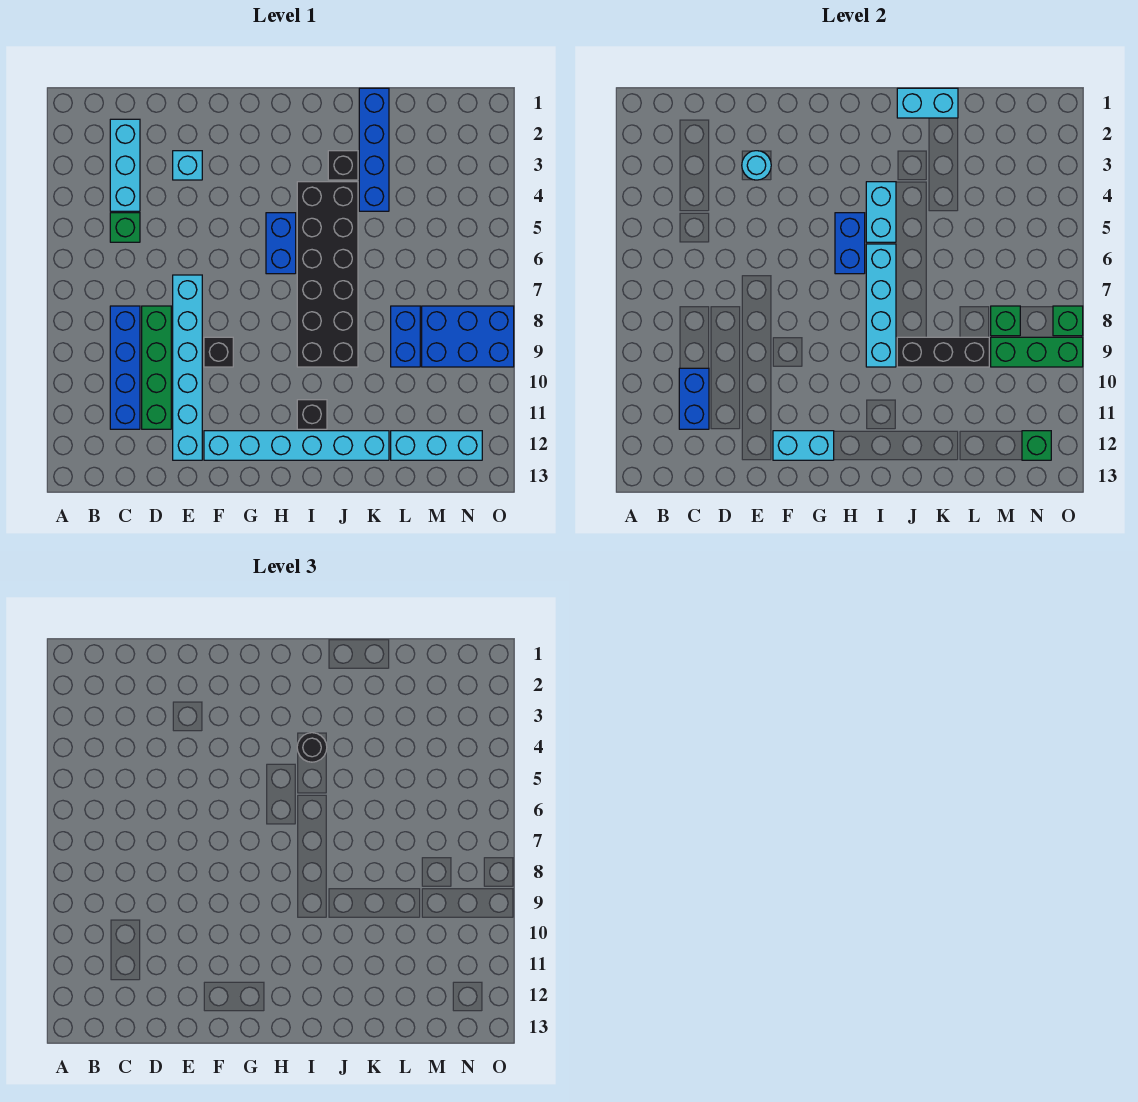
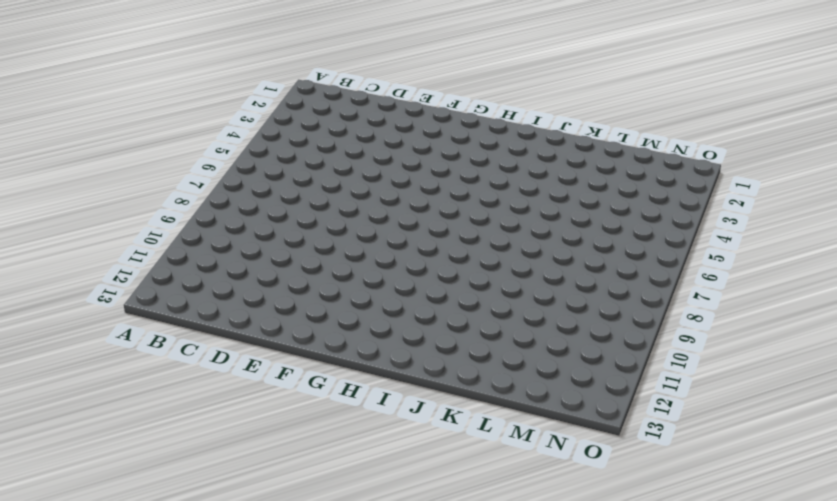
none -> cyan brick C2:C4 level 1
none -> green brick C5 level 1
none -> blue brick C8:C11 level 1

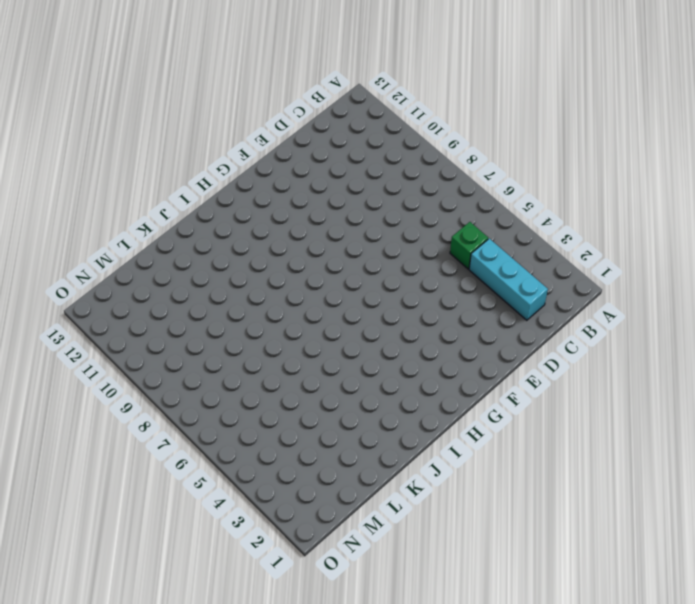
none -> blue brick C8:C11 level 1
none -> green brick D8:D11 level 1
none -> cyan brick E3 level 1

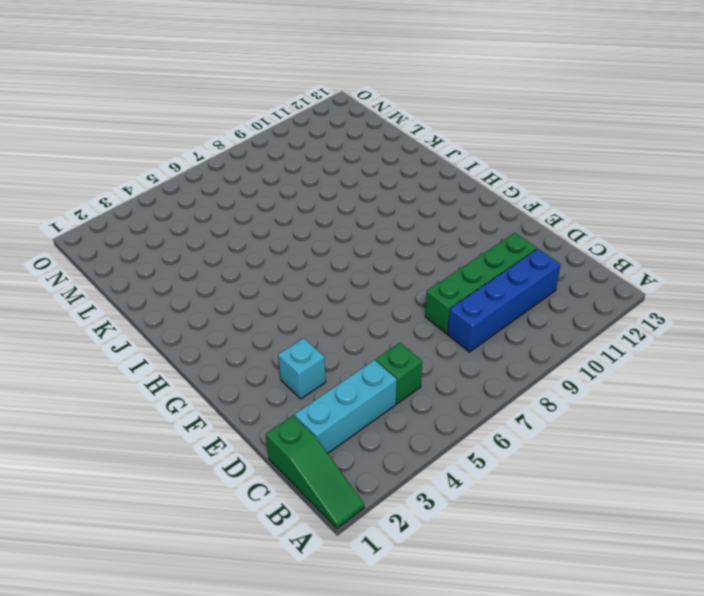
green slope A1:C1 level 1 top C -> none
none -> cyan brick E7:E12 level 1
none -> black brick F9 level 1
none -> cyan brick F12:K12 level 1

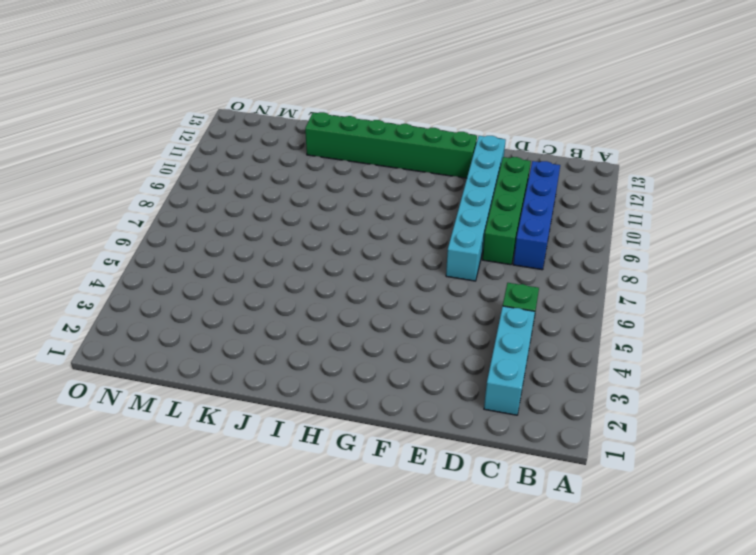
green brick F12:K12 level 1 -> cyan brick F12:K12 level 1
none -> cyan brick E3 level 1
none -> black brick F9 level 1
none -> blue brick H5:H6 level 1

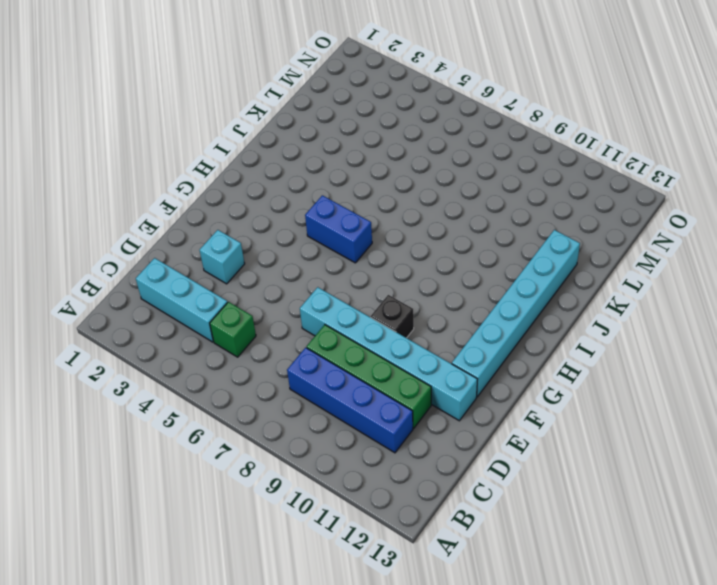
none -> black brick I4:J9 level 1
none -> black brick I11 level 1
none -> black brick J3 level 1

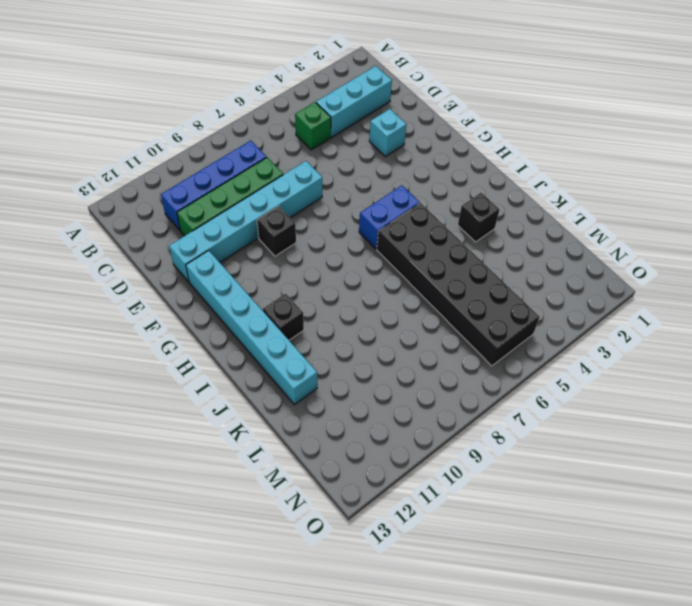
black brick I5:N6 level 1 -> black brick I4:J9 level 1
none -> blue brick K1:K4 level 1
none -> blue brick L8:L9 level 1
none -> cyan brick L12:N12 level 1

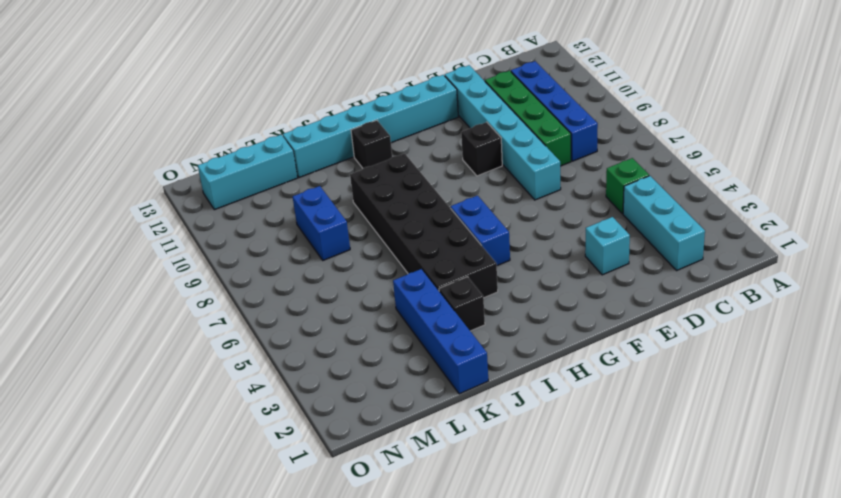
none -> blue brick M8:O9 level 1
none -> blue brick C10:C11 level 2
none -> cyan round brick E3 level 2

